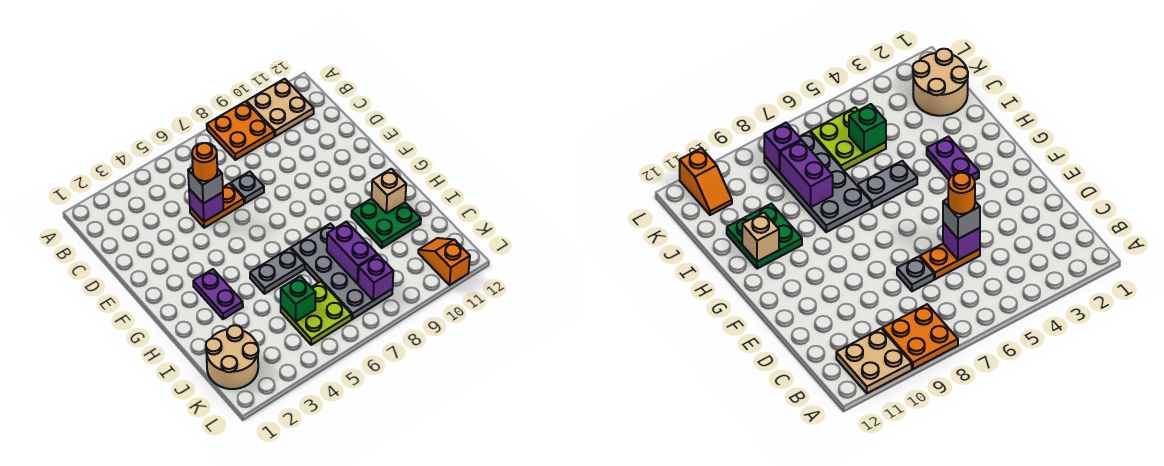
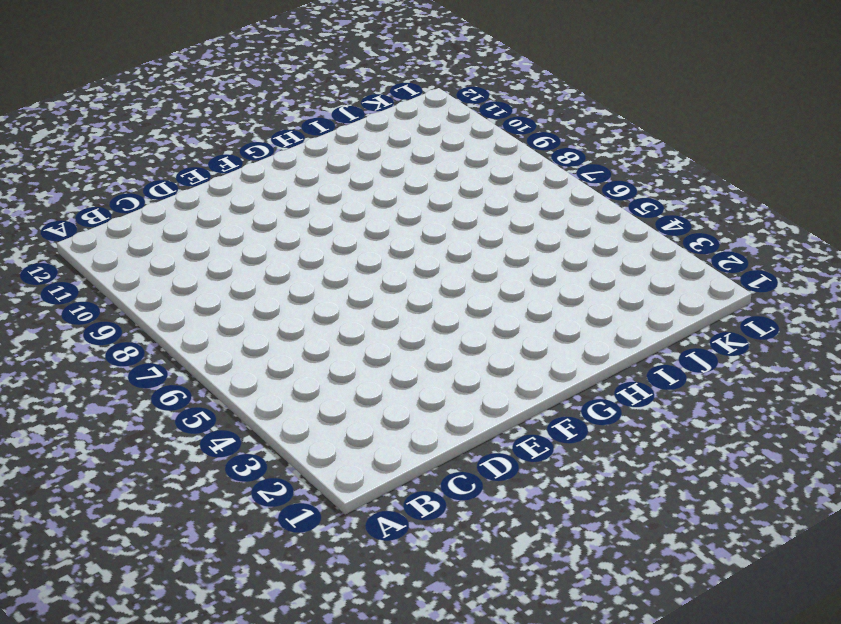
none -> orange plate A8:B9 level 1
none -> tan plate A10:B11 level 1
none -> orange plate D5:D6 level 1

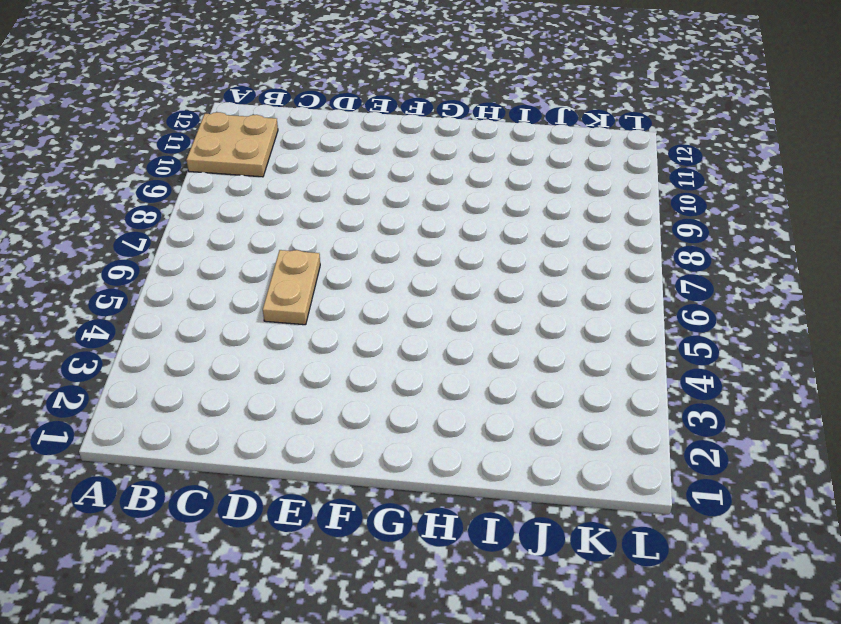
tan plate D5:D6 level 1 -> orange plate D5:D6 level 1
none -> orange plate A8:B9 level 1
none -> grey plate D7 level 1
none -> purple plate G3:H3 level 1

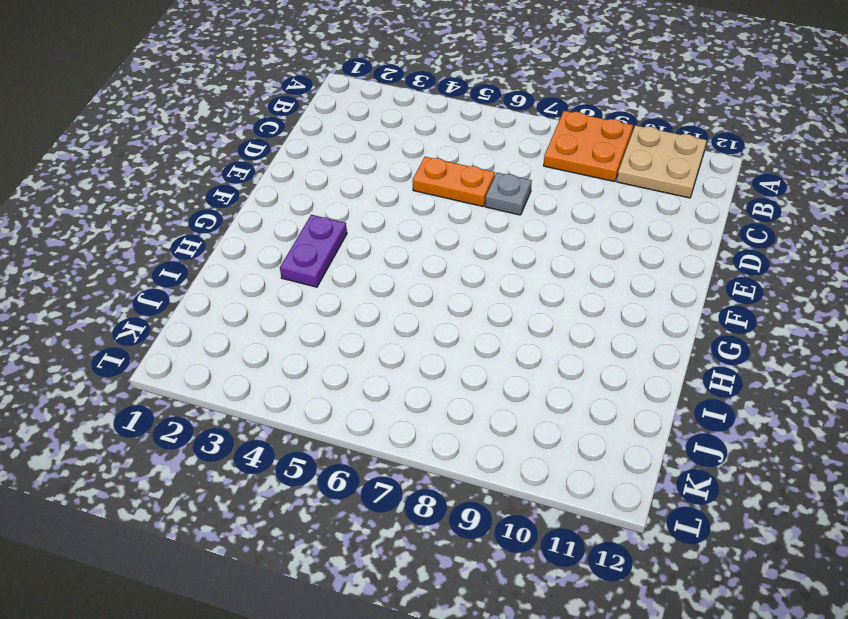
none -> grey plate H5:H6 level 1
none -> grey plate H7:K8 level 1
none -> green plate H10:I11 level 1

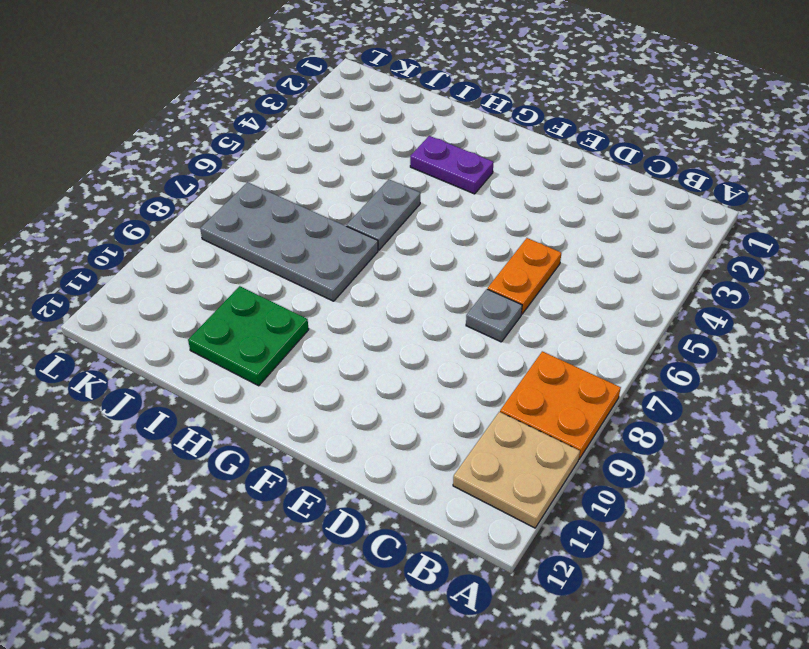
none -> tan round brick J1:K2 level 1
none -> lime plate J5:K6 level 1
none -> orange slope K11:L11 level 1 top L

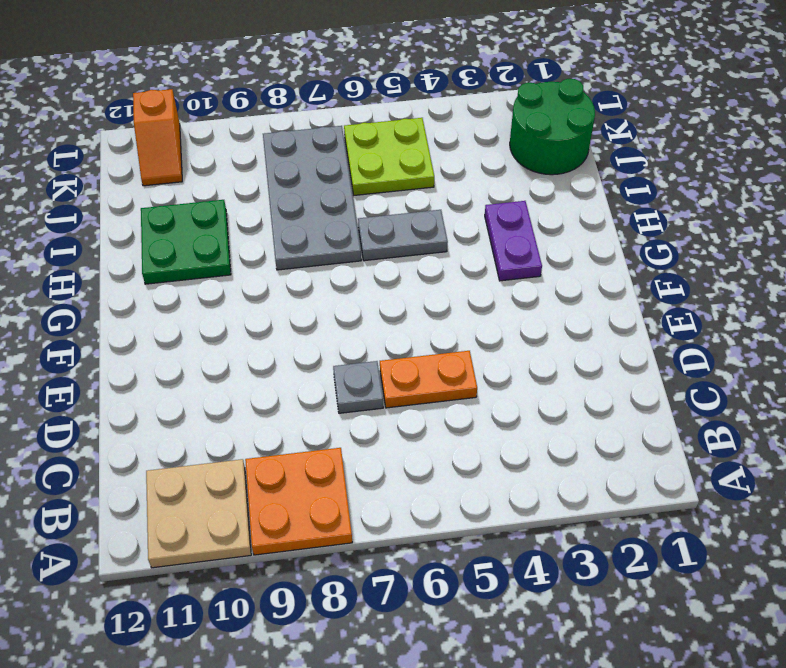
green round brick J1:K2 level 1 -> tan round brick J1:K2 level 1
none -> purple brick D5 level 2
none -> tan brick H11 level 2
none -> purple brick I8:J8 level 2

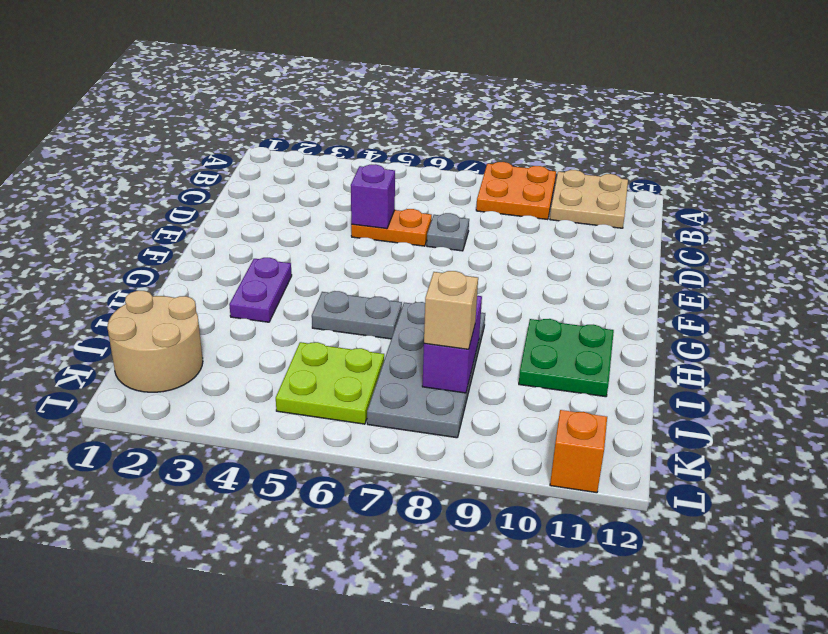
tan brick J8 level 3 -> tan brick H11 level 2
none -> green brick J5 level 2
none -> purple brick K8 level 2
none -> grey brick D5 level 3

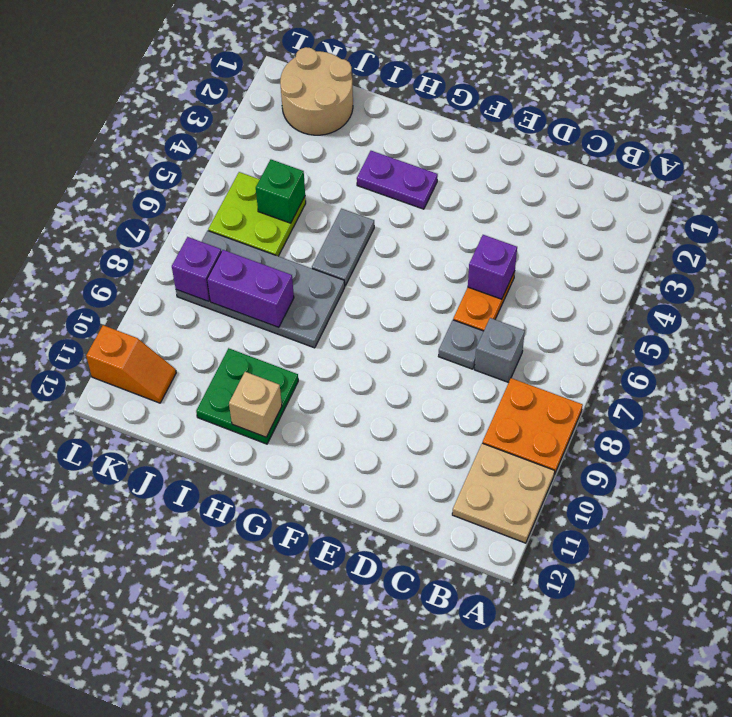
grey brick C7 level 1 -> grey brick D5 level 3
none -> orange round brick D5 level 4

